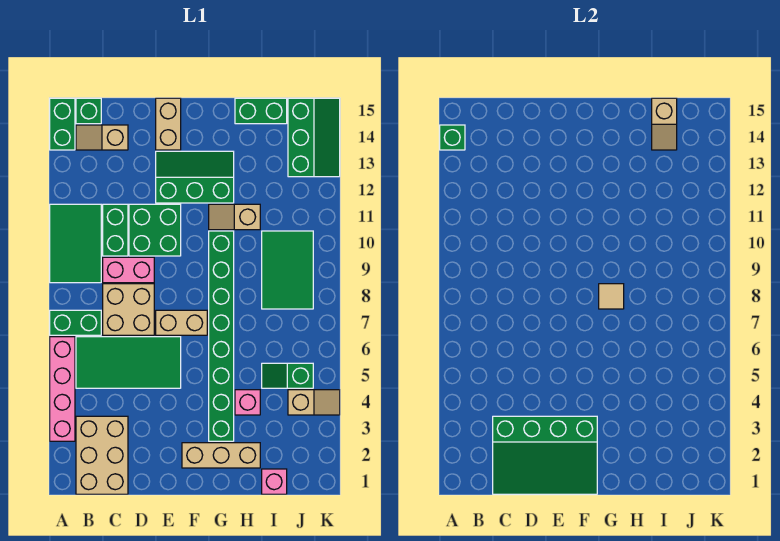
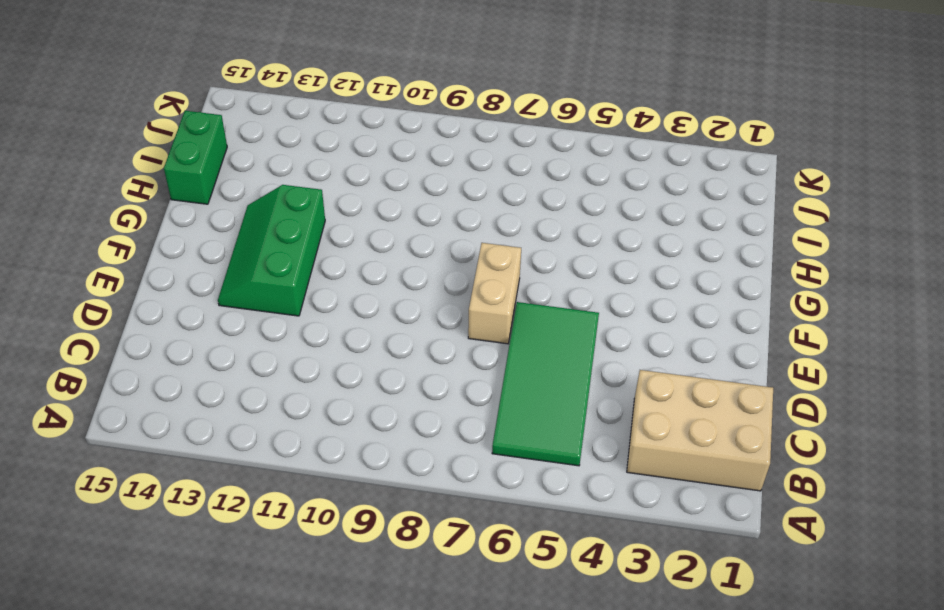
none -> pink brick A3:A6 level 1
none -> green brick A7:B7 level 1
none -> green tile A9:B11 level 1

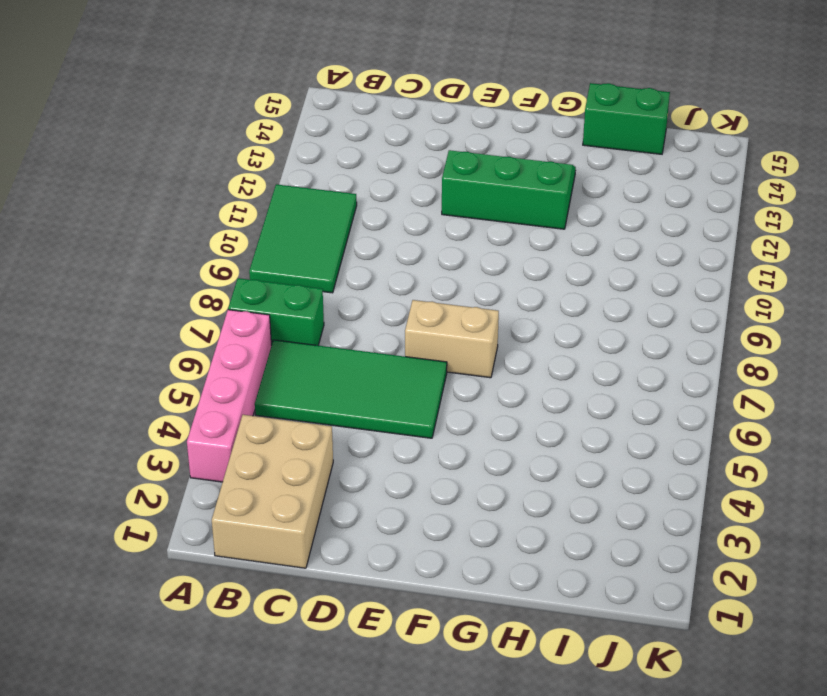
none -> green brick A14:A15 level 1
none -> tan slope B14:C14 level 1 top C
none -> green brick B15 level 1

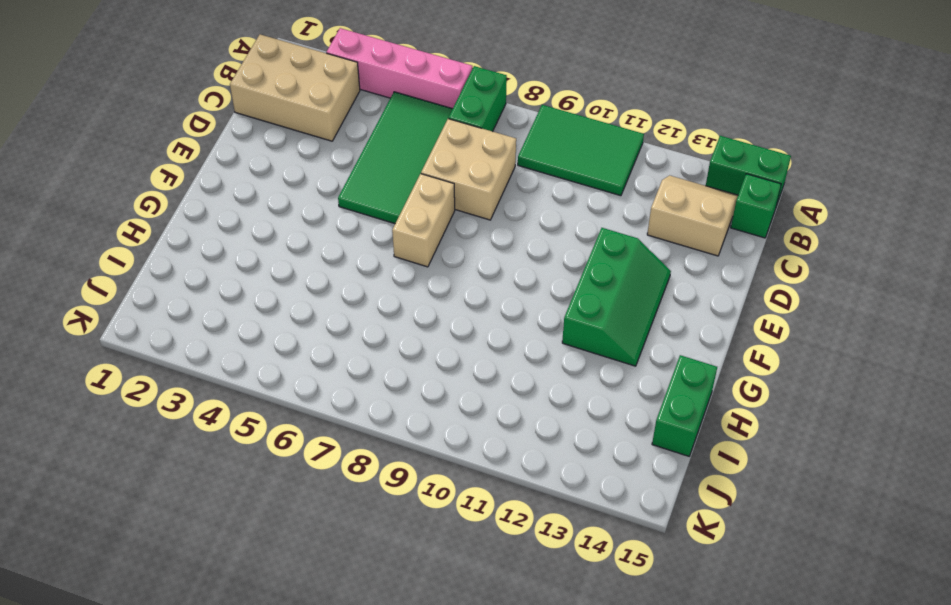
tan slope B13:C14 level 1 top C -> tan slope B14:C14 level 1 top C
none -> pink brick C9:D9 level 1
none -> green brick C10:C11 level 1
none -> green brick D10:E11 level 1

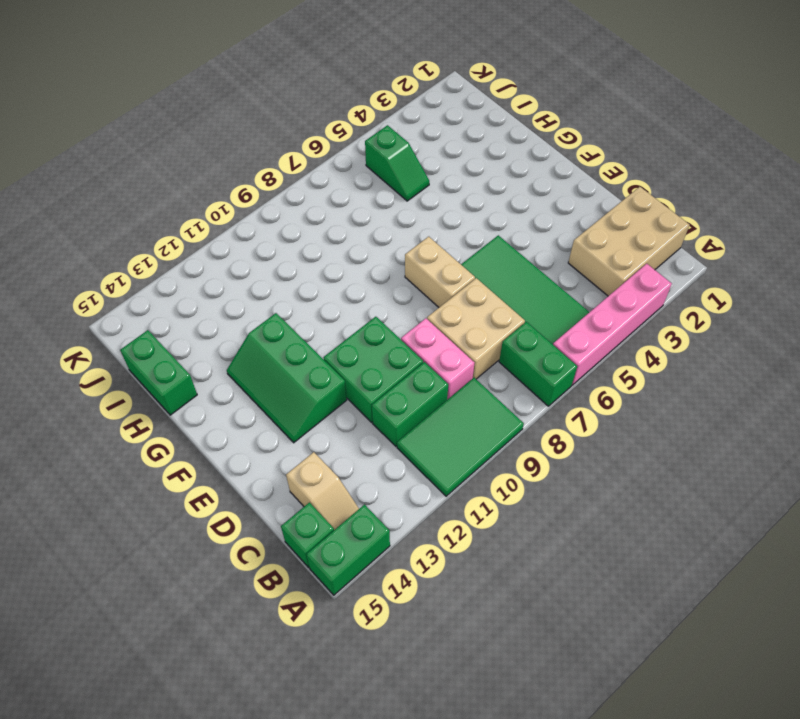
none -> tan brick E14:E15 level 1
none -> tan brick F2:H2 level 1
none -> green brick G3:G10 level 1

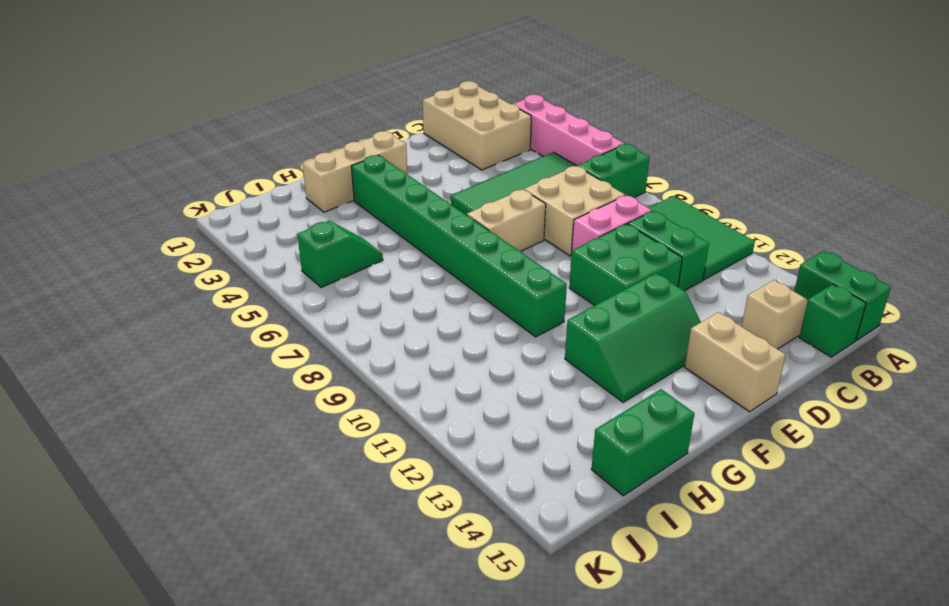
none -> tan slope G11:H11 level 1 top H
none -> pink brick H4 level 1
none -> pink brick I1 level 1

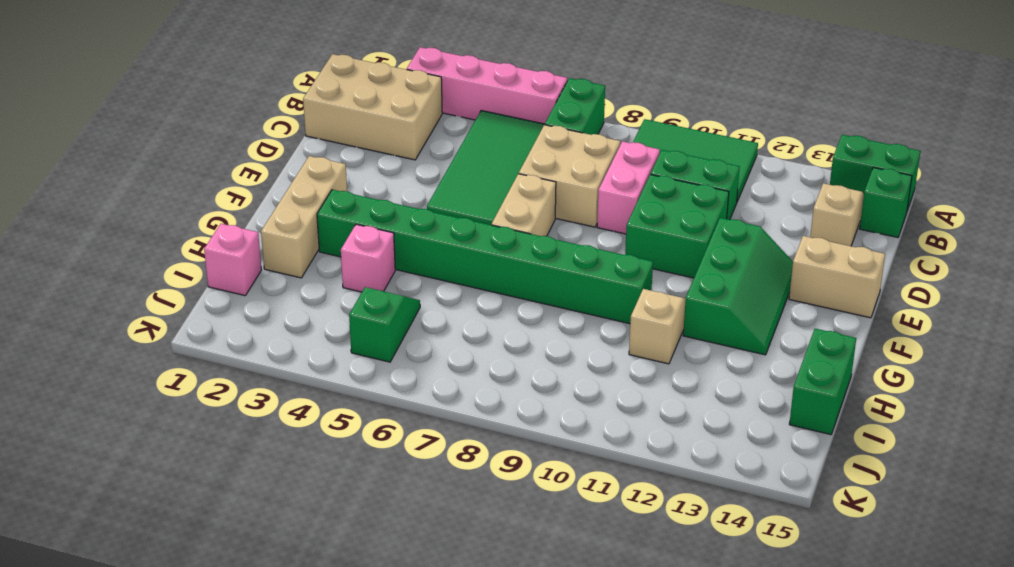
none -> green tile I8:J10 level 1
none -> tan slope J4:K4 level 1 top J
none -> green slope J13:K15 level 1 top J

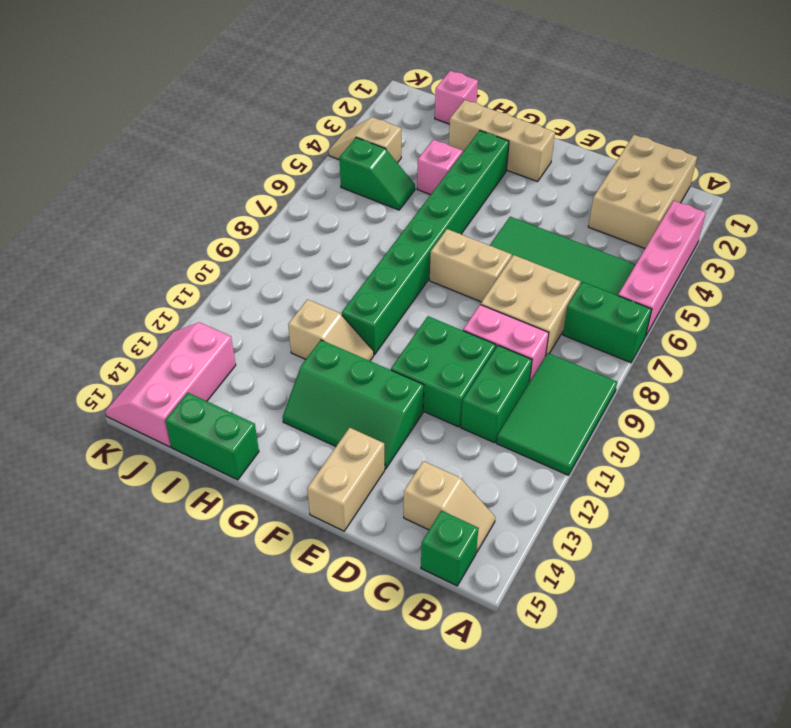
pink slope J13:K15 level 1 top J -> green slope J13:K15 level 1 top J
none -> green brick A14:A15 level 1
none -> green tile I8:J10 level 1
none -> green brick A14 level 2

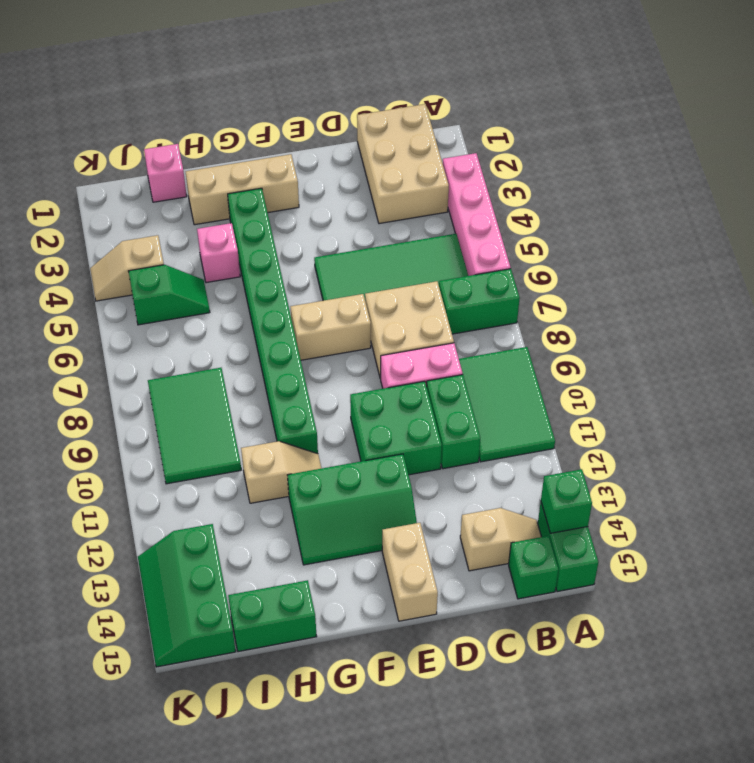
none -> green slope C1:F3 level 2 top 3
none -> tan tile G8 level 2
none -> tan slope I14:I15 level 2 top 15

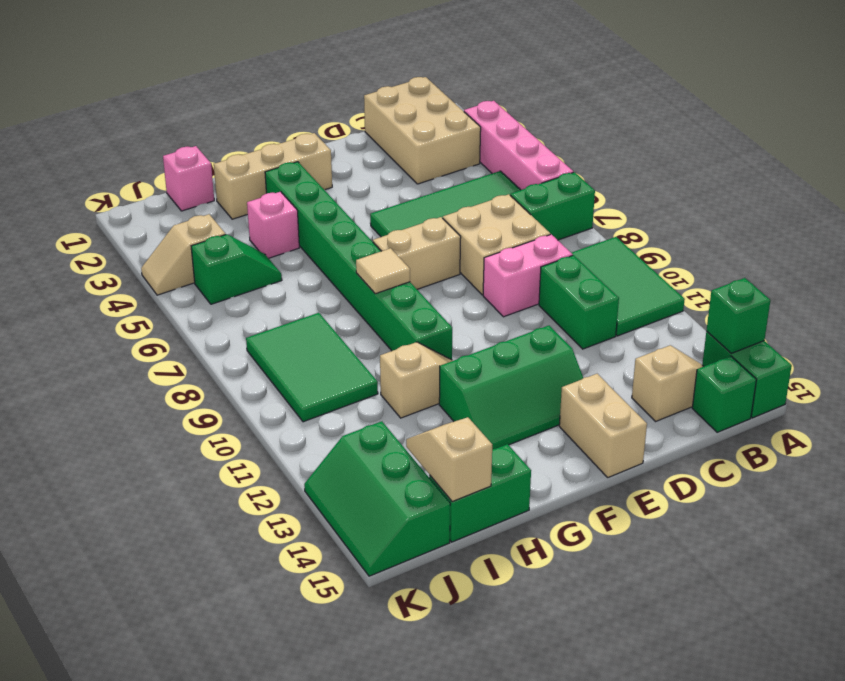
none -> green brick D10:E11 level 1
none -> green slope C1:F3 level 2 top 3

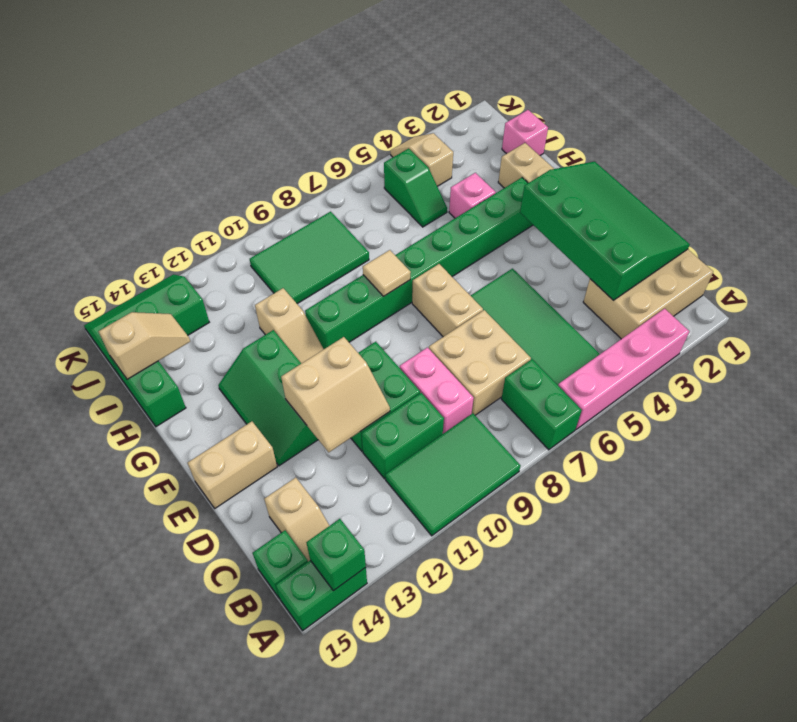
tan slope D11:E12 level 2 top E -> none

